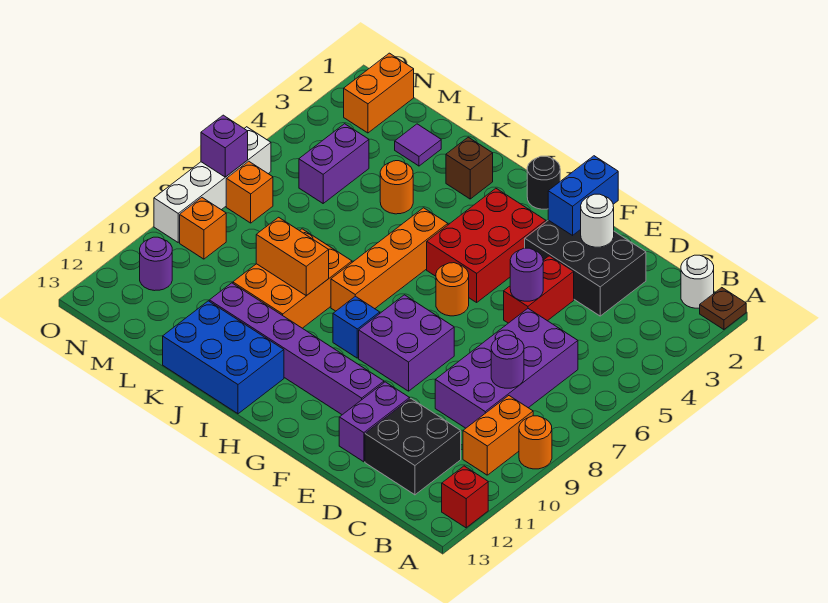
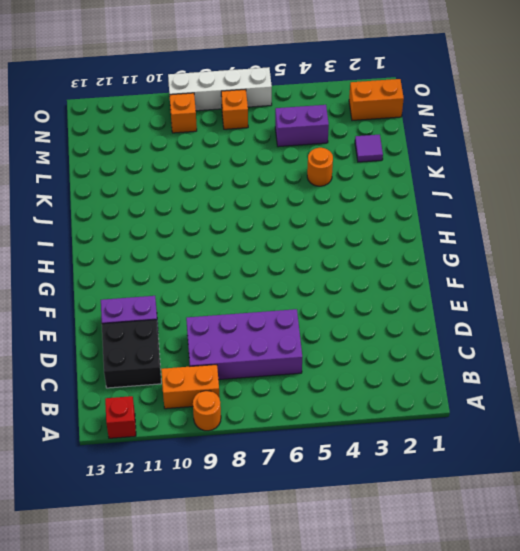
none -> brown plate A1 level 1
none -> white round brick B1 level 1
none -> black brick D2:F3 level 1
none -> red brick E4:E5 level 1

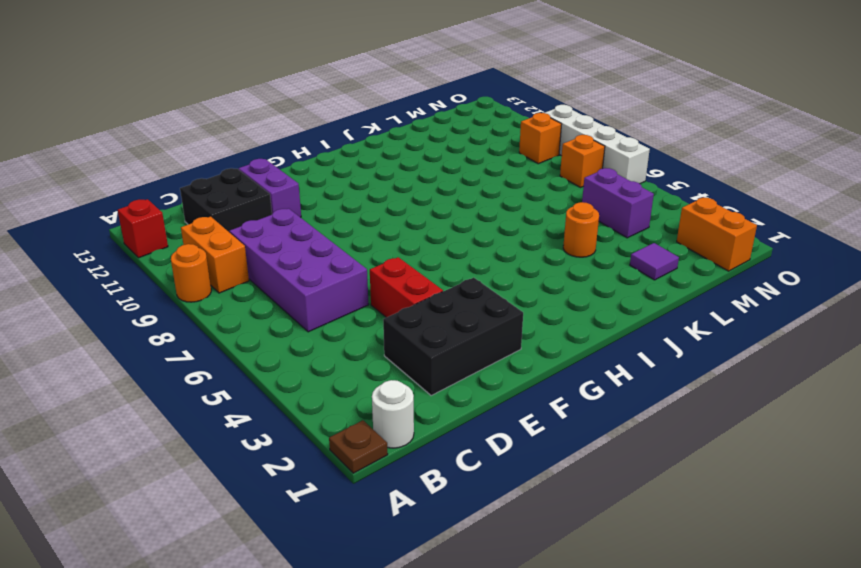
none -> purple brick F8:G9 level 1
none -> purple brick F11:K11 level 1
none -> red brick G3:H5 level 1
none -> orange round brick G6 level 1

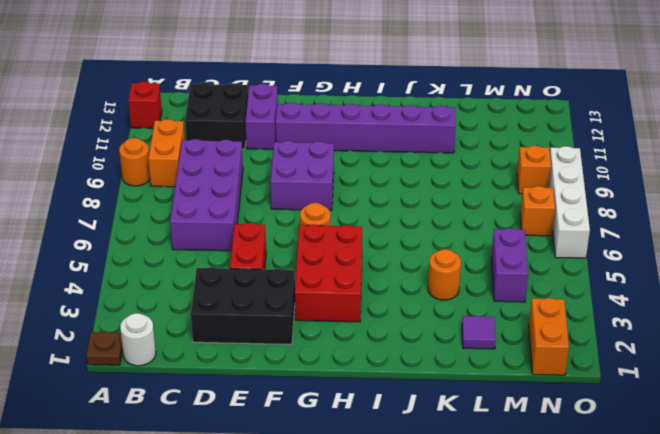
none -> black round brick H1 level 1
none -> blue brick H9 level 1
none -> orange brick I5:I8 level 1
none -> blue brick I12:K13 level 1

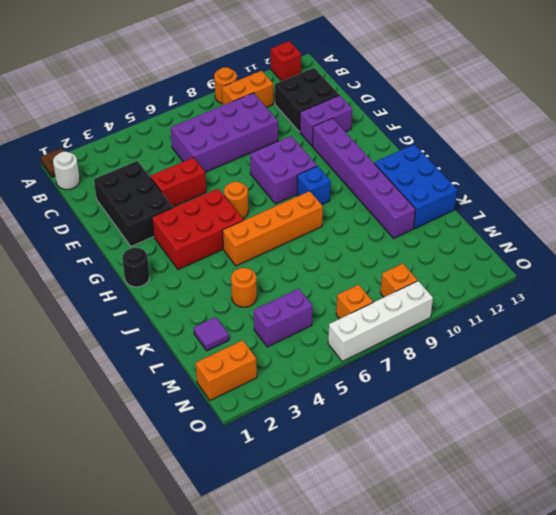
none -> brown brick J2 level 1
none -> orange brick J8:K10 level 1
none -> purple round brick N11 level 1
none -> purple round brick C8 level 2

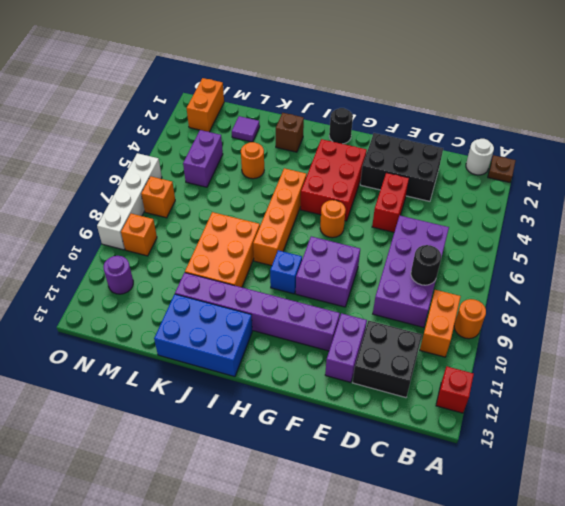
black round brick C8 level 2 -> purple round brick C8 level 2
none -> white round brick E2 level 2
none -> purple round brick E5 level 2
none -> blue brick F1:F2 level 2
none -> orange brick J9:K9 level 2

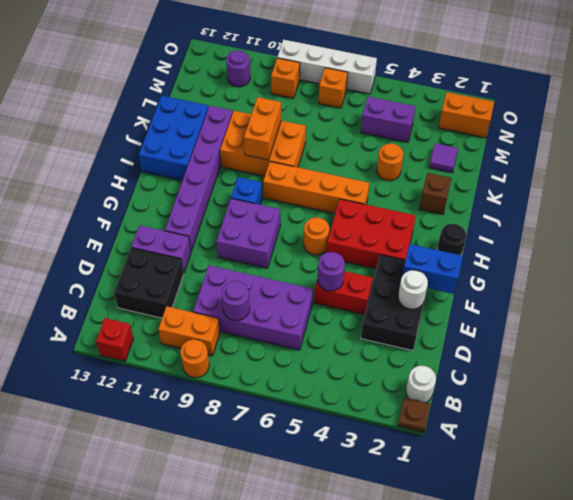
none -> purple brick O7 level 2

